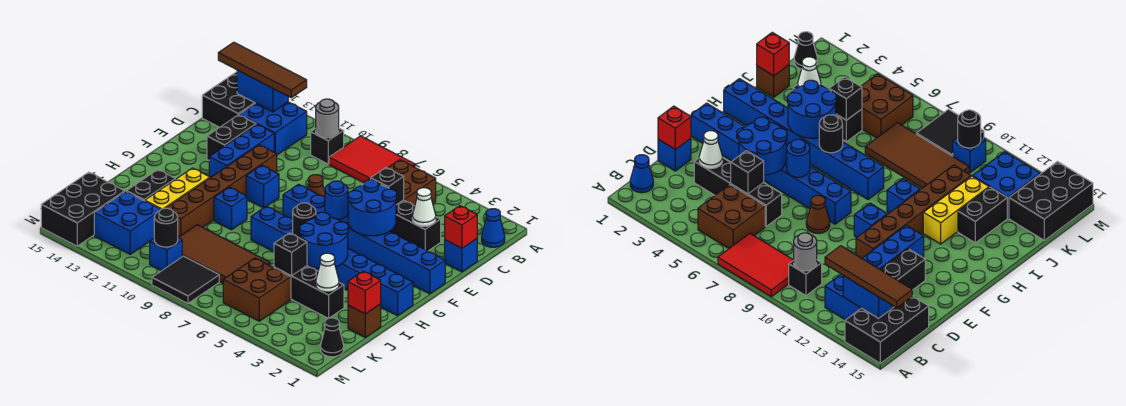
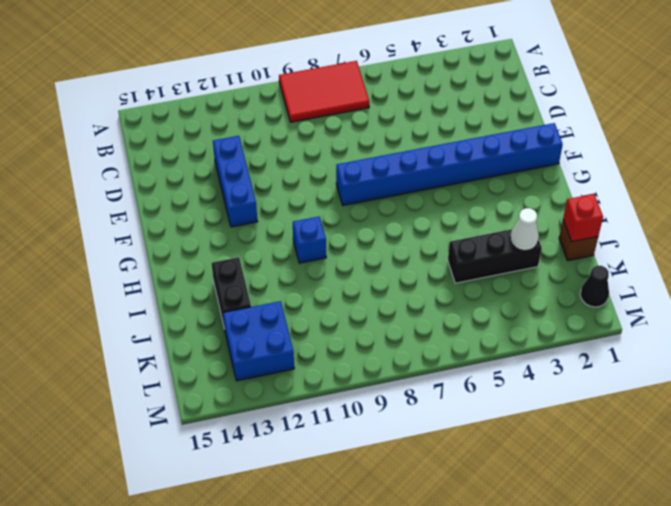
none -> black brick A14:C15 level 1
none -> blue cone B1 level 1
none -> brown brick B5:C6 level 1
none -> black brick B10 level 1

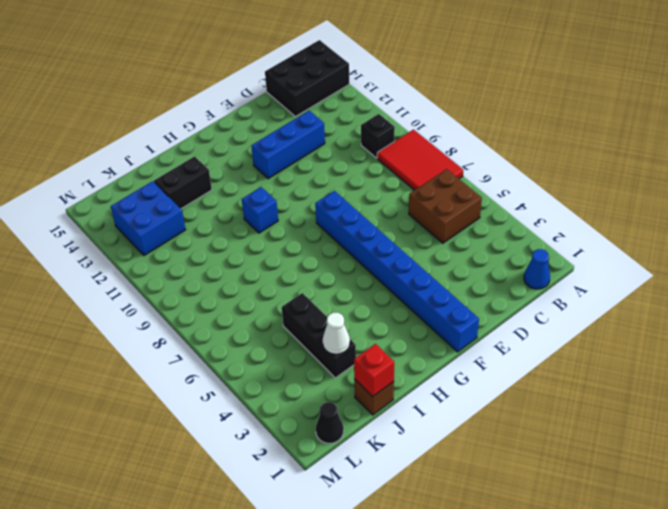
none -> blue brick B12:C13 level 1
none -> blue brick D1 level 1
none -> black brick D3:D6 level 1
none -> black brick D13:E13 level 1

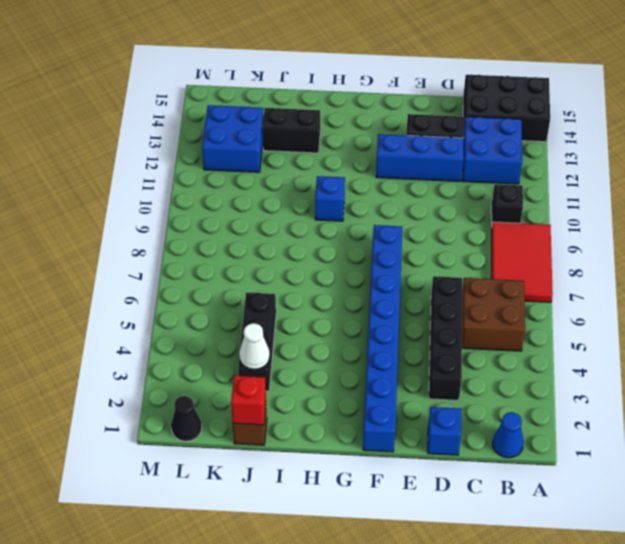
none -> brown cone E8 level 1
none -> brown brick E11:J11 level 1
none -> blue brick F10 level 1
none -> blue brick H1:H8 level 1

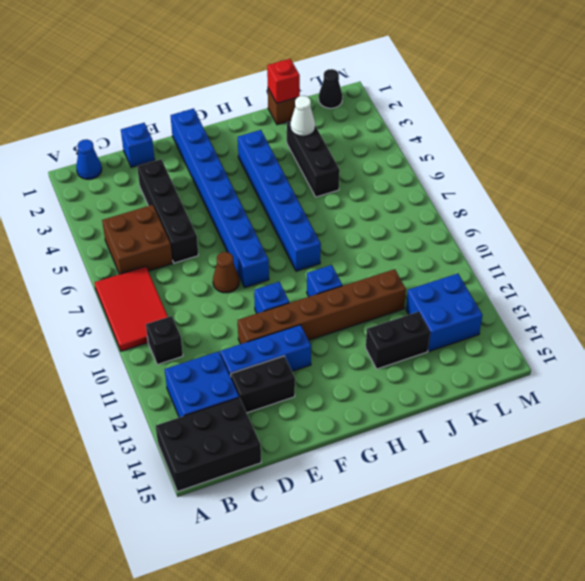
blue brick H3:H8 level 1 -> blue brick H1:H8 level 1
none -> yellow brick H12:J12 level 1
none -> brown tile J7:K10 level 1
none -> brown brick K5:L6 level 1
none -> black brick K14:M15 level 1

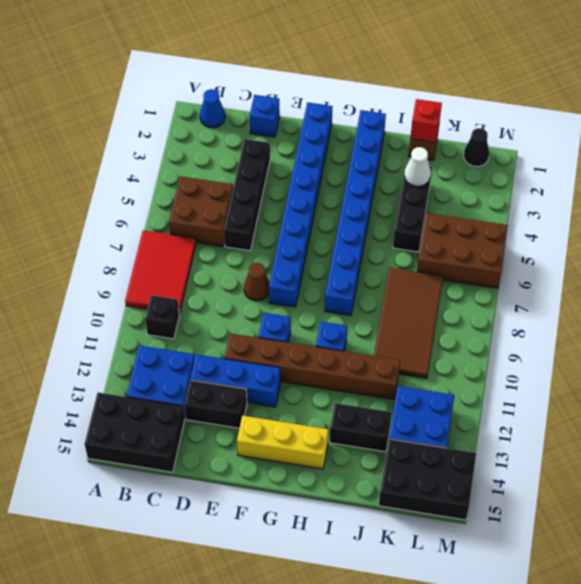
yellow brick F14:H14 level 1 -> yellow brick H12:J12 level 1
brown brick K5:M6 level 1 -> brown brick K5:L6 level 1
none -> black tile L8:M9 level 1
none -> blue brick L10 level 1
none -> grey round brick B10 level 2
none -> blue brick B13:B14 level 2

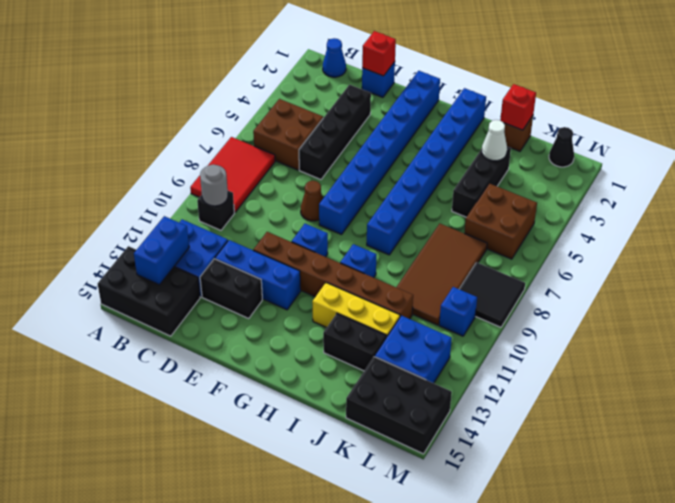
none -> white cone D3 level 2
none -> black brick D5 level 2
none -> blue round brick E4:F5 level 2
none -> blue round brick F6 level 2

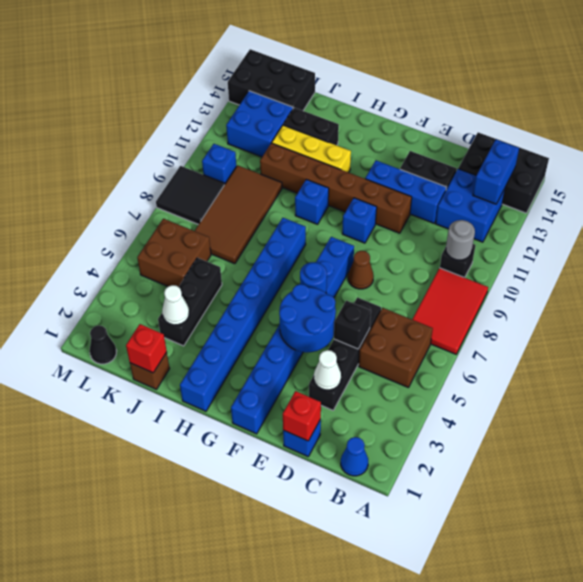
none -> blue round brick H4:I5 level 2
none -> black round brick H6 level 2
none -> black brick J5 level 2
none -> black round brick L10 level 2

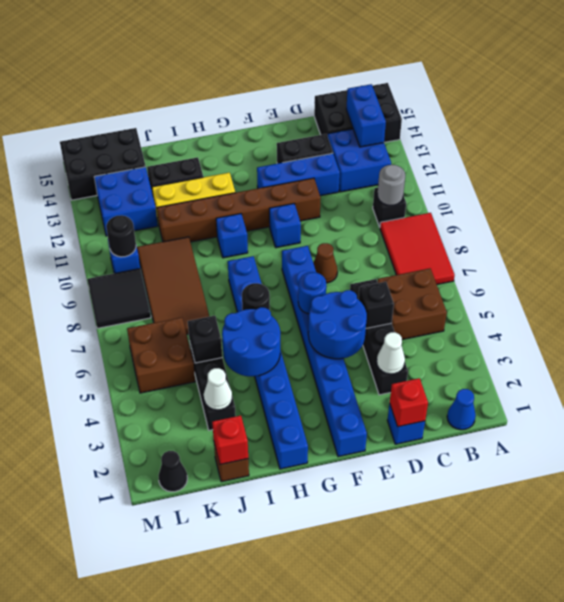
none -> brown tile B12:B15 level 3

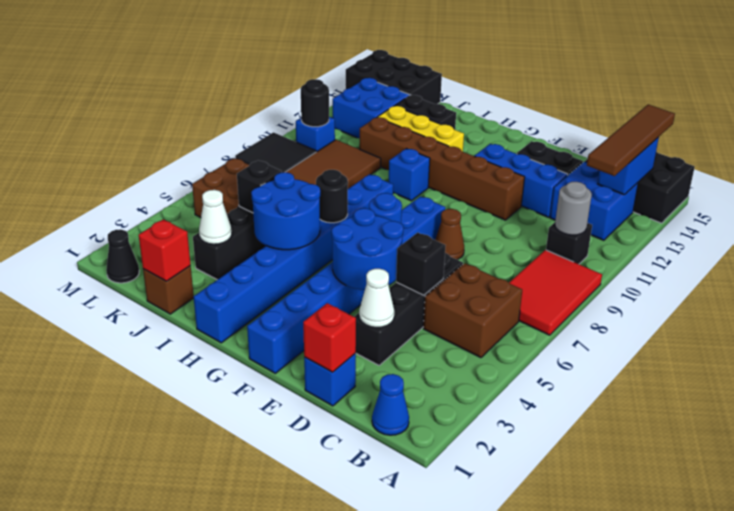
none -> blue brick F10 level 1

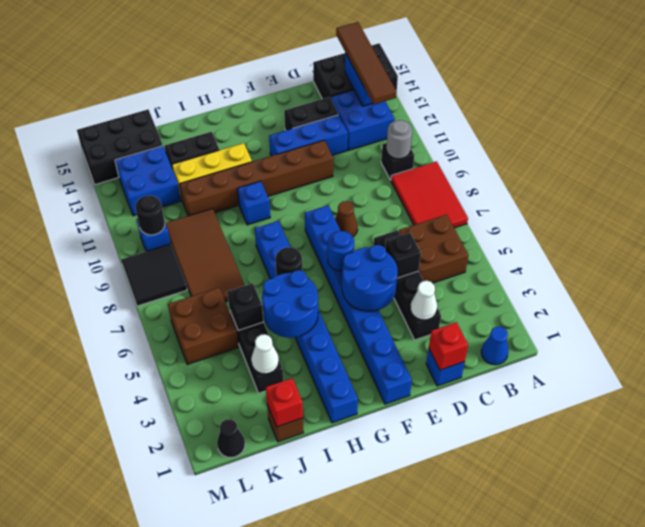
none -> blue brick F10 level 1

